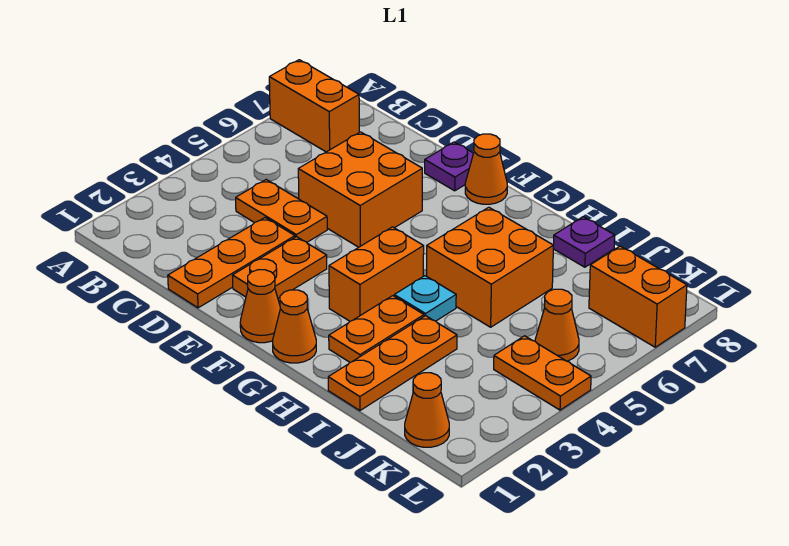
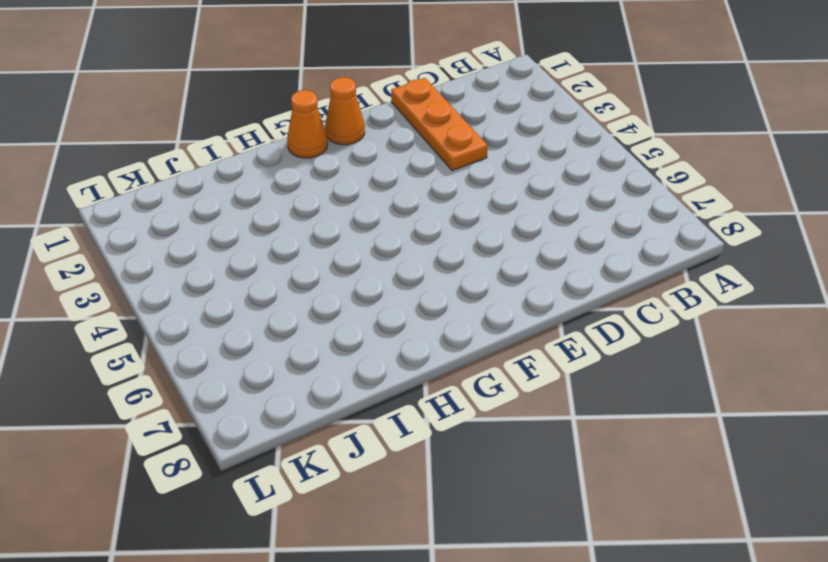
none -> orange brick A7:B7 level 1
none -> orange plate C4:D4 level 1
none -> orange brick D5:E6 level 1

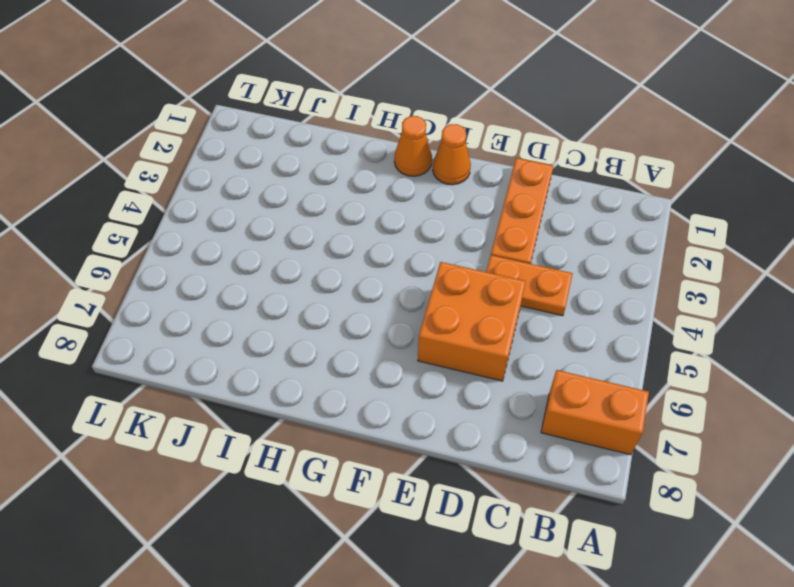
none -> orange plate E2:E3 level 1
none -> purple plate E8 level 1
none -> orange cone F8 level 1

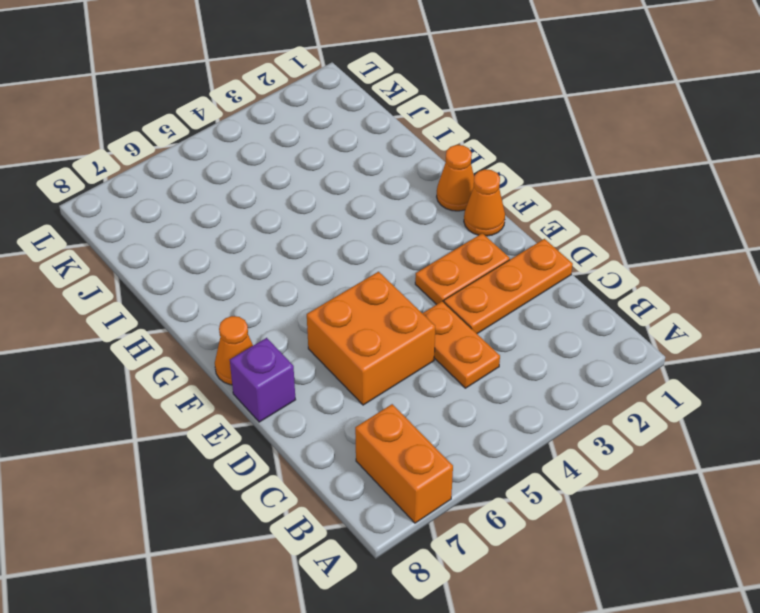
purple brick E8 level 1 -> purple plate E8 level 1
none -> orange brick G3:G4 level 1
none -> orange plate H2:H3 level 1
none -> cyan plate H4 level 1

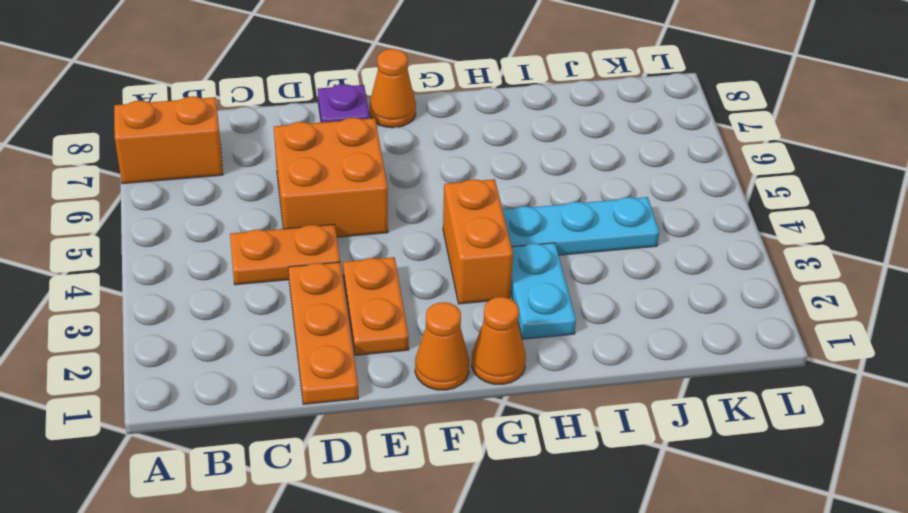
cyan plate H2:H3 level 1 -> orange plate H2:H3 level 1
cyan plate H4:J4 level 1 -> cyan plate H4 level 1
none -> orange brick H5:I6 level 1
none -> orange plate I1:I3 level 1
none -> purple plate I8 level 1

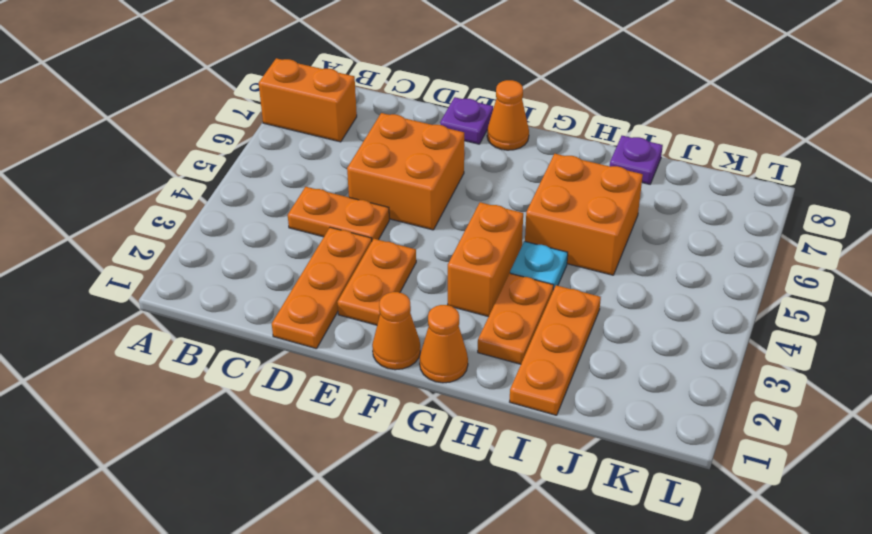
none -> orange cone K1 level 1
none -> orange plate K4:L4 level 1
none -> orange cone K5 level 1

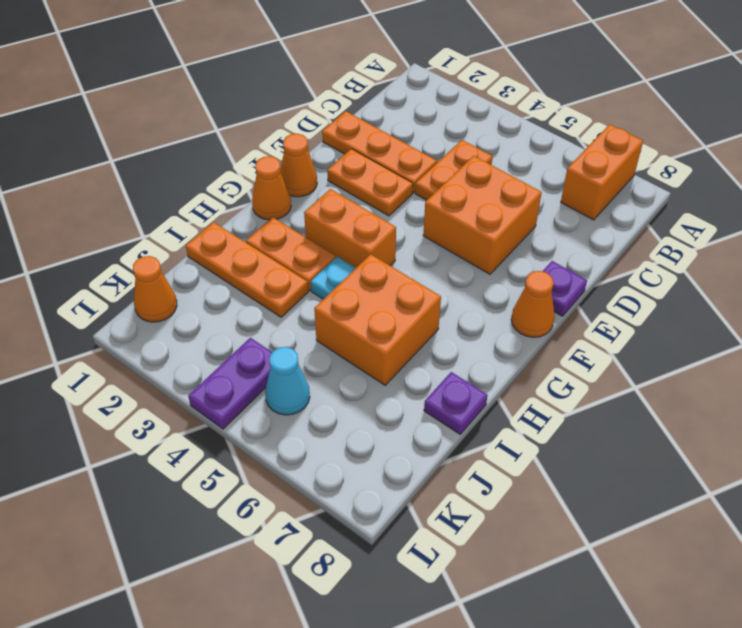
purple plate K4:L4 level 1 -> orange plate K4:L4 level 1
cyan cone K5 level 1 -> orange cone K5 level 1
none -> orange brick K7:L7 level 1

